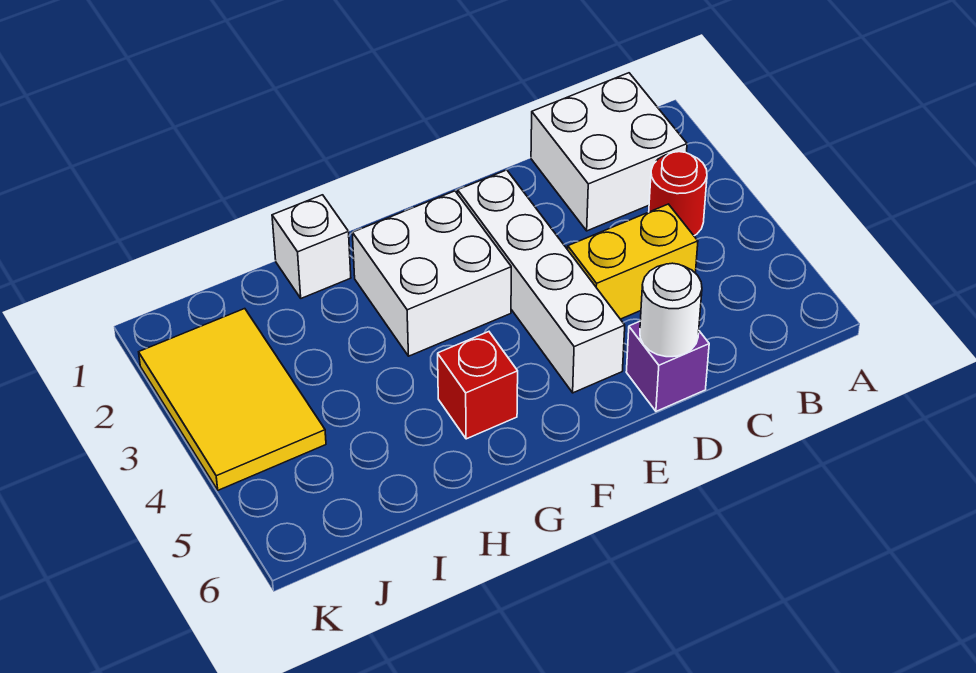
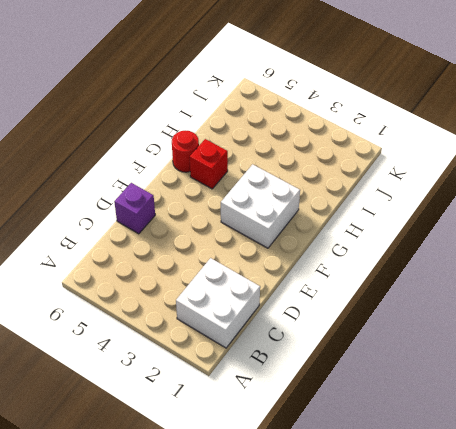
red round brick G6 level 1 -> red round brick B3 level 1
none -> yellow brick C4:D4 level 1
none -> white brick E2:E5 level 1

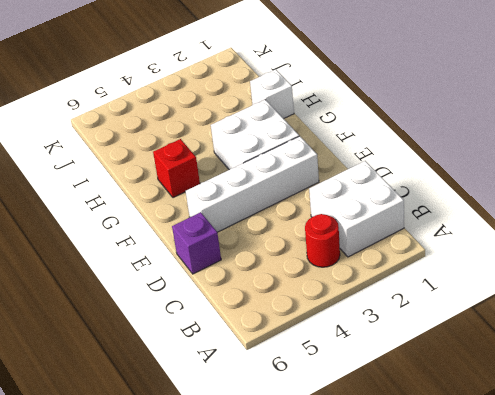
none -> yellow brick C4:D4 level 1
none -> yellow tile J2:K4 level 1

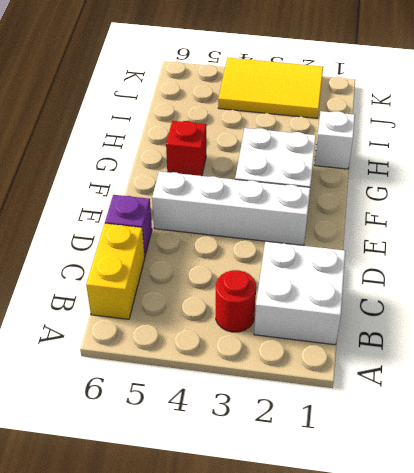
yellow brick B6:C6 level 1 -> yellow brick C4:D4 level 1
none -> white round brick D6 level 2

